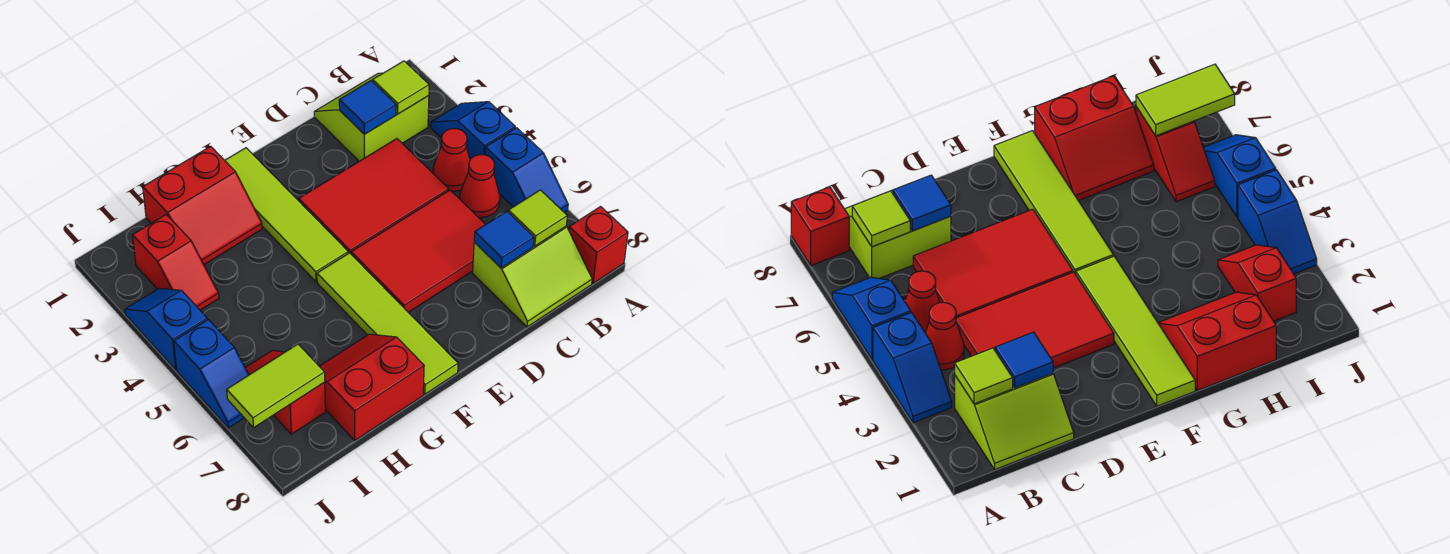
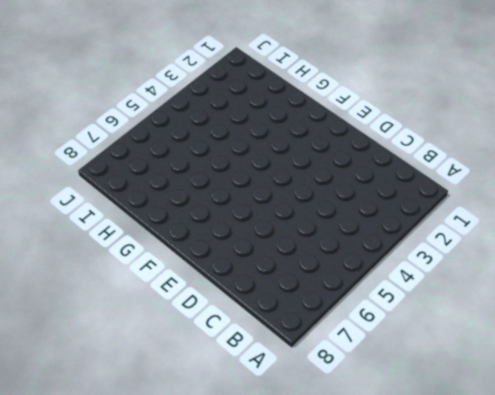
none -> blue slope A3:A4 level 1 top 4
none -> blue slope A5:A6 level 1 top 5
none -> red brick A8 level 1

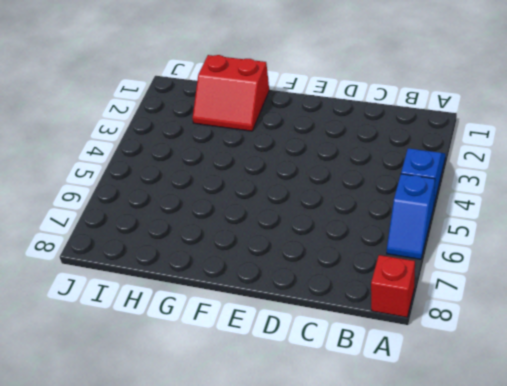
none -> lime slope B1:C2 level 1 top 2
none -> red cone B4 level 1
none -> red cone B5 level 1

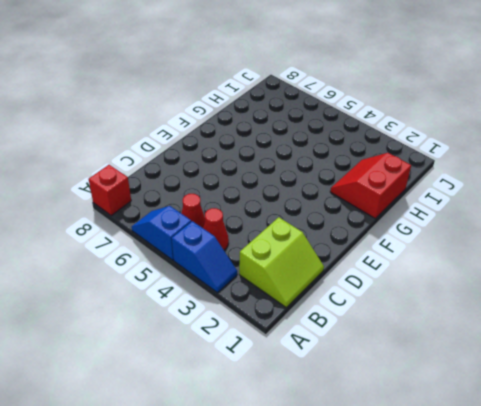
none -> lime slope B7:C8 level 1 top 7
none -> red tile C3:E4 level 1
none -> red tile C5:E6 level 1

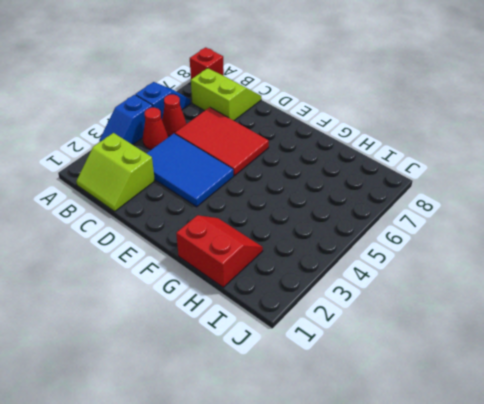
blue tile C3:E4 level 1 -> red tile C3:E4 level 1
none -> lime tile F1:F4 level 1
none -> lime tile F5:F8 level 1
none -> red slope G7:H8 level 1 top 8

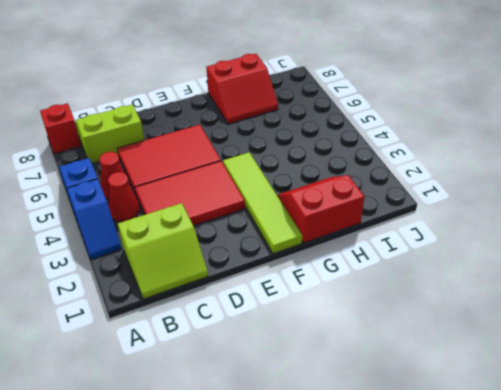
none -> lime tile F5:F8 level 1
none -> red slope I2:I3 level 1 top 2
none -> red slope I6:I7 level 1 top 7

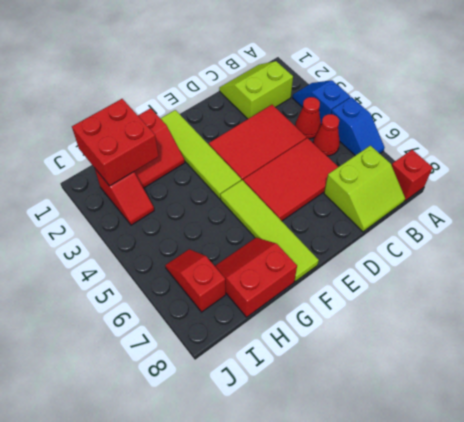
red brick H1:I2 level 2 -> none
none -> blue slope J3:J4 level 1 top 4
none -> blue slope J5:J6 level 1 top 5
none -> lime tile B2 level 2

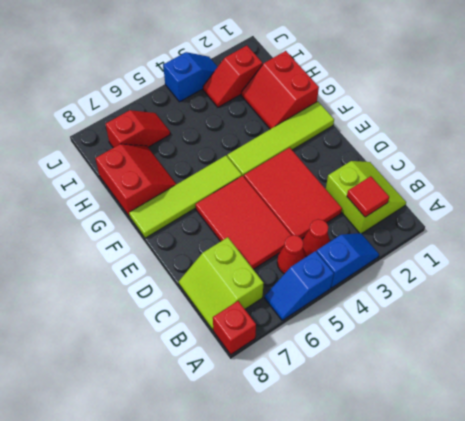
red tile B2 level 2 -> lime tile B2 level 2
none -> blue slope J5:J6 level 1 top 5
none -> lime tile B7 level 2
none -> blue tile C2 level 2

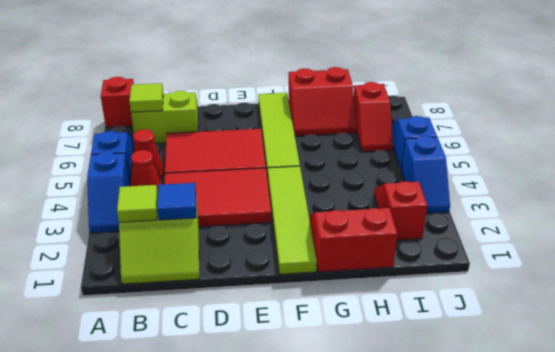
none -> blue tile C7 level 2
none -> lime tile I7:J7 level 2

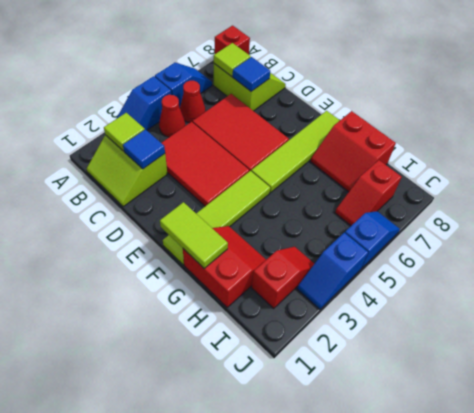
lime tile F1:G1 level 2 -> lime tile I7:J7 level 2

